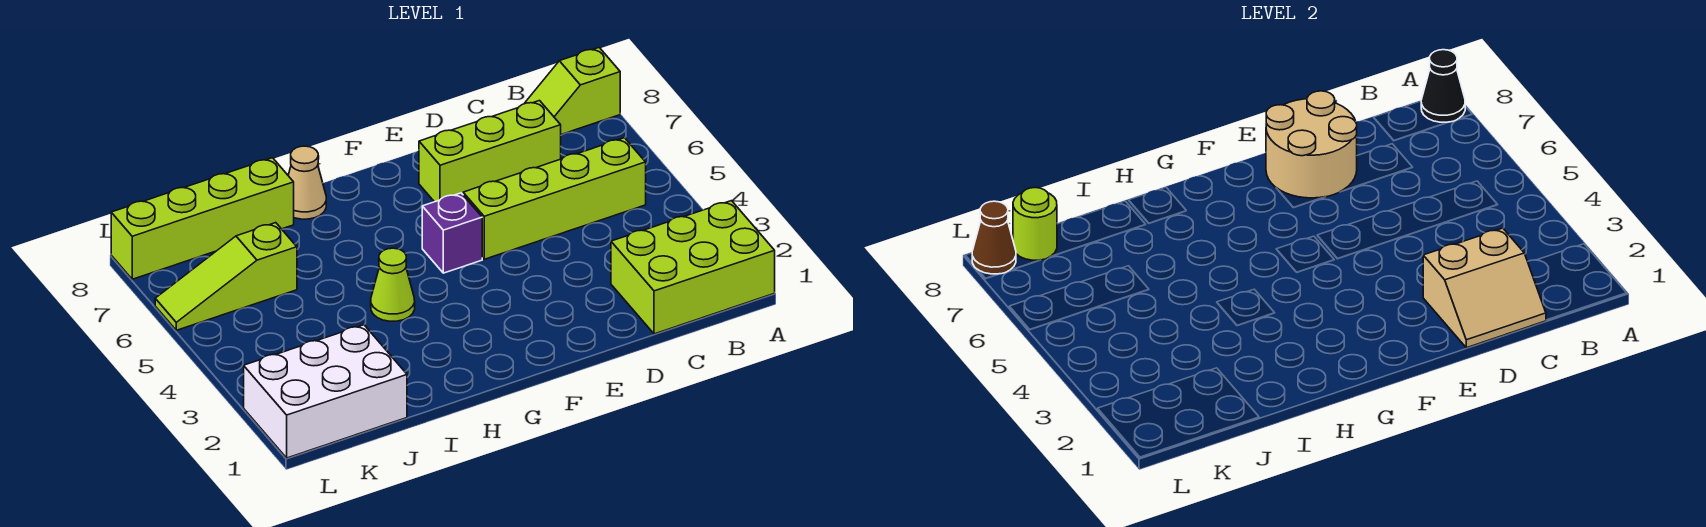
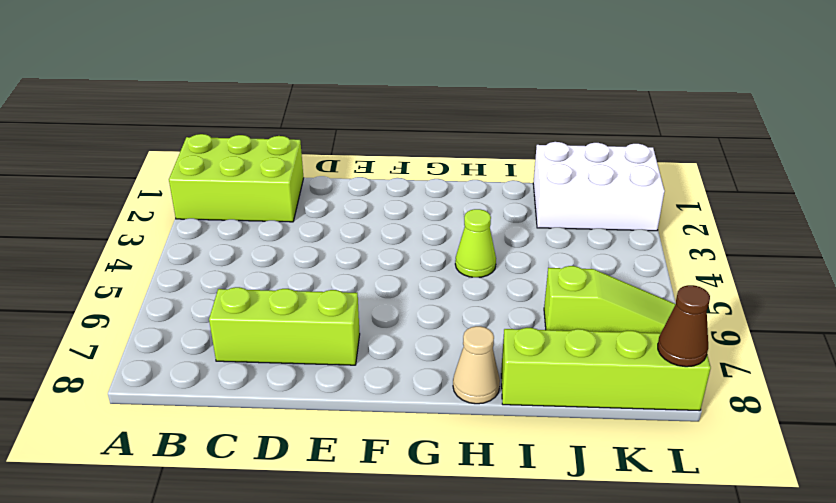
none -> lime slope A8:B8 level 1 top A
none -> lime brick B5:E5 level 1
none -> purple brick F5 level 1

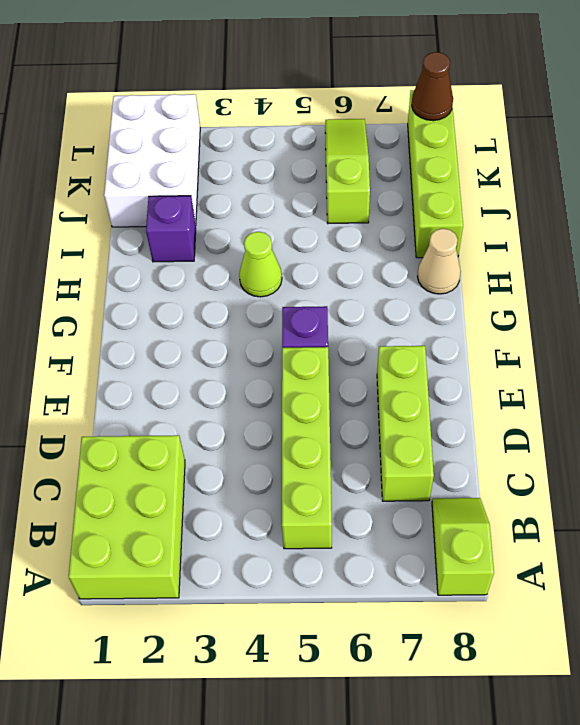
purple brick I2 level 1 -> none
none -> black cone A8 level 2
none -> tan slope C1:D2 level 2 top 2
none -> tan round brick D7:E8 level 2

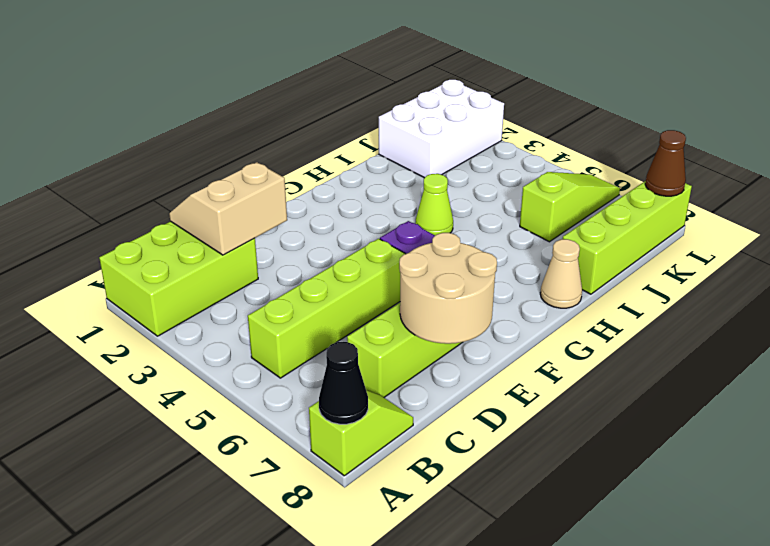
none -> lime round brick K8 level 2

